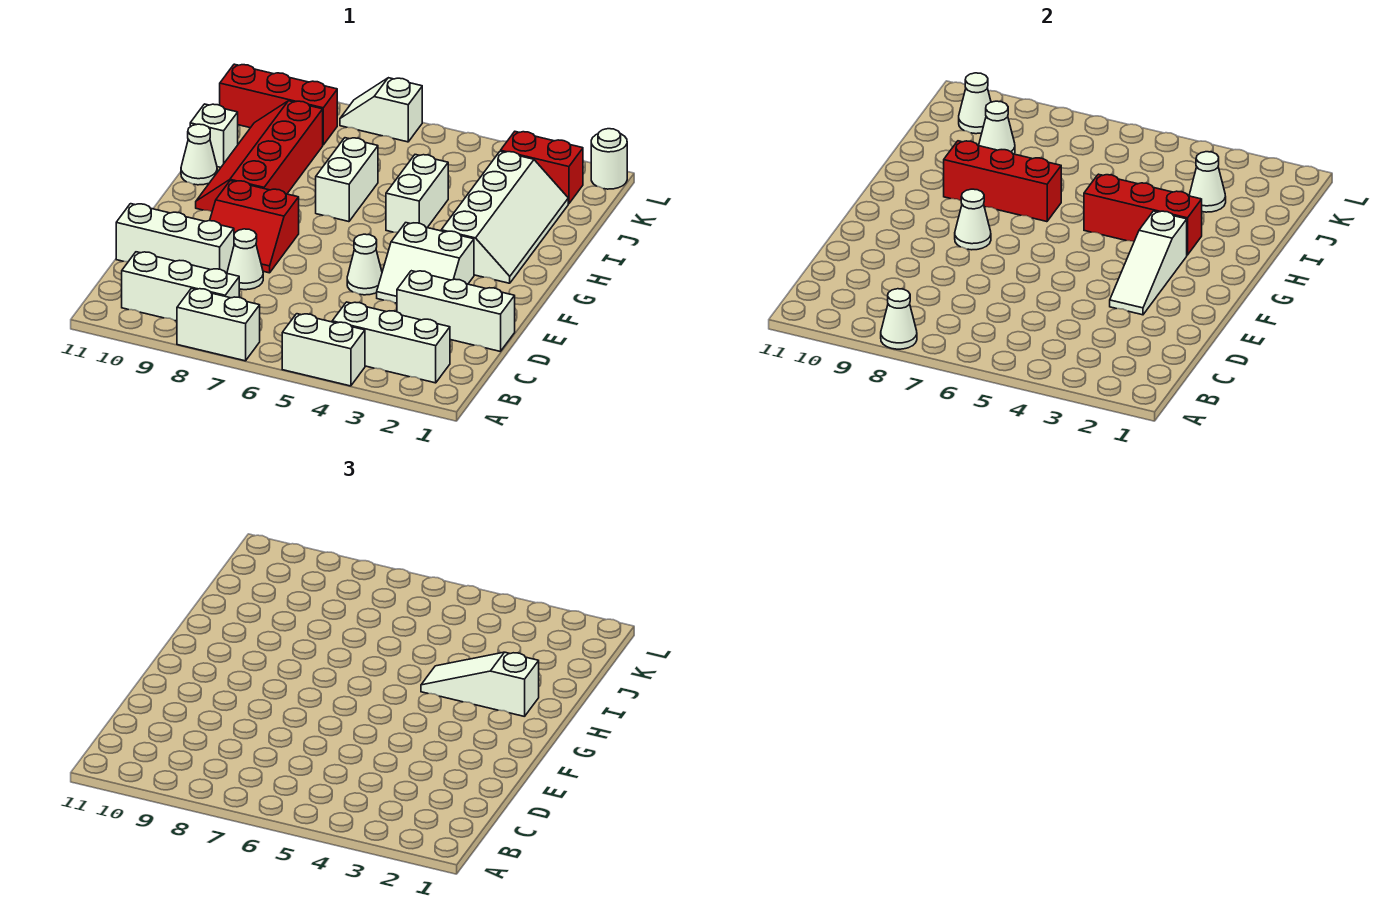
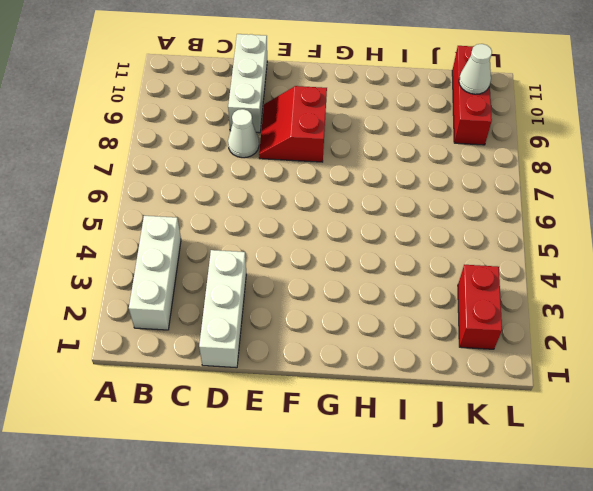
none -> white brick A4:A5 level 1
none -> white brick A7:A8 level 1
none -> white brick B8:B10 level 1

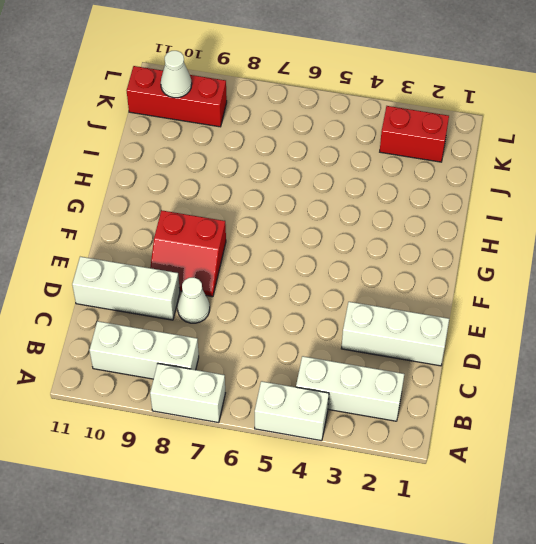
none -> white slope E3:F4 level 1 top F
none -> white cone E5 level 1
none -> white slope G2:J3 level 1 top 3

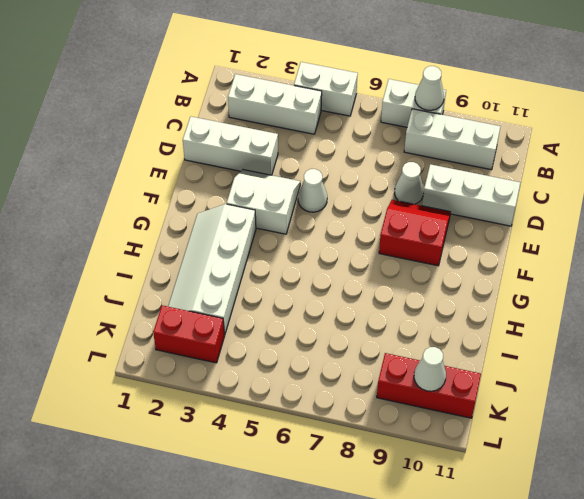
none -> red slope G9:J10 level 1 top 9
none -> white brick H5:I5 level 1
none -> white brick H7:I7 level 1

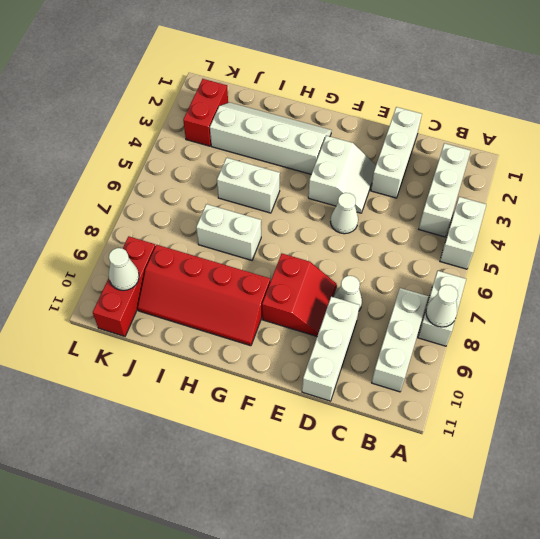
none -> white cone H11 level 1
none -> white brick I11 level 1
none -> white round brick L1 level 1

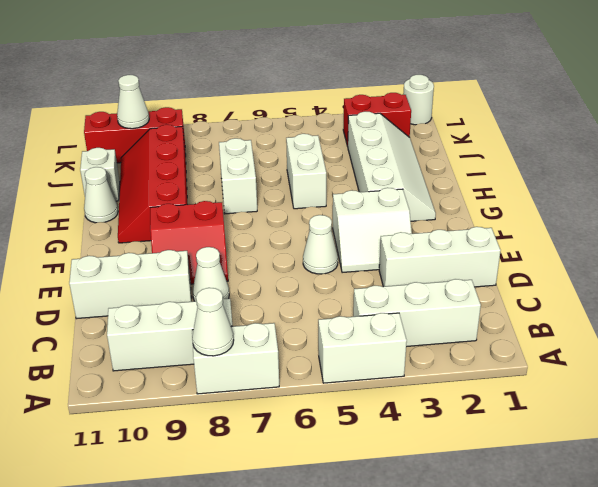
none -> white slope L7:L8 level 1 top 7
none -> white slope E3:G3 level 2 top G
none -> white cone F8 level 2

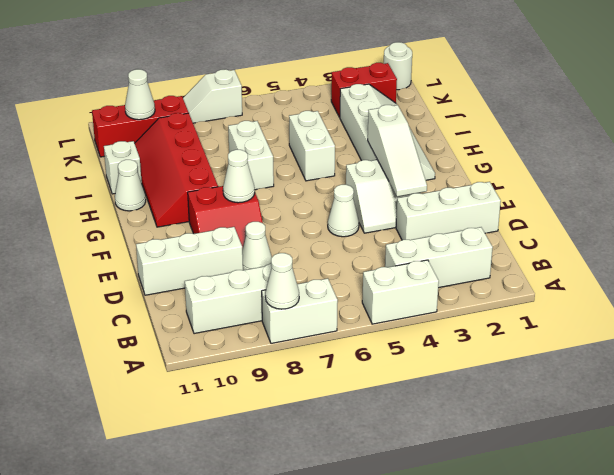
none -> red brick H3:H5 level 2
none -> red brick H7:H9 level 2
none -> white cone J3 level 2

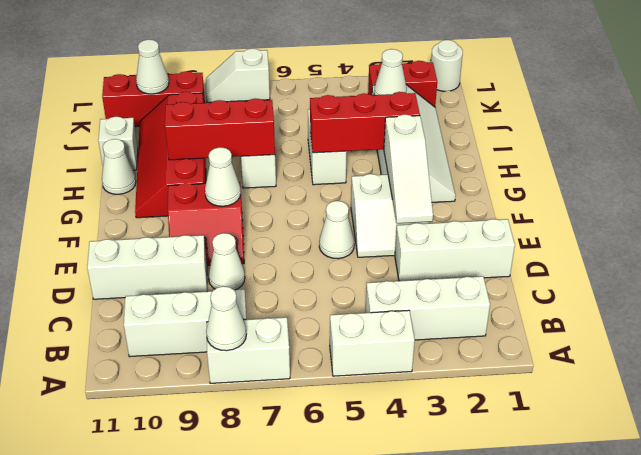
none -> white cone J9 level 2
none -> white slope H2:H4 level 3 top 2

